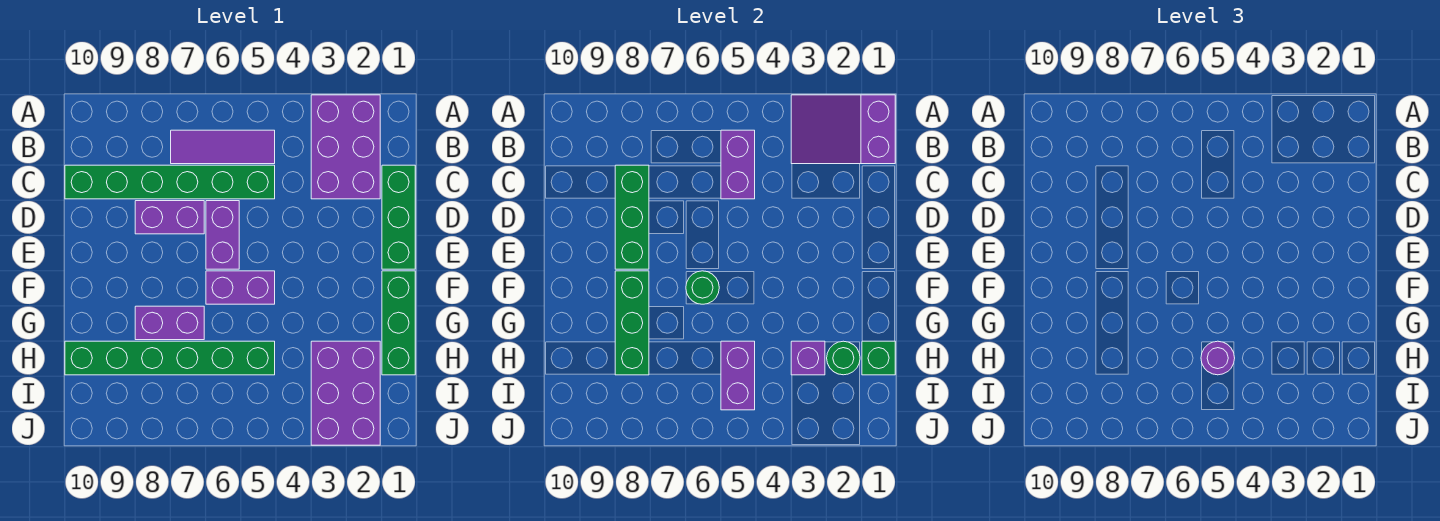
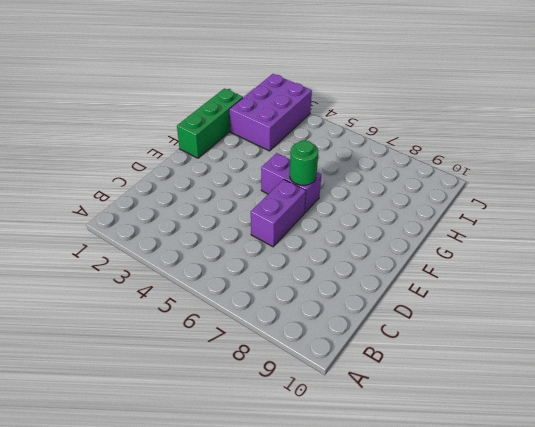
none -> purple brick A2:C3 level 1
none -> purple tile B5:B7 level 1
none -> green brick C1:E1 level 1

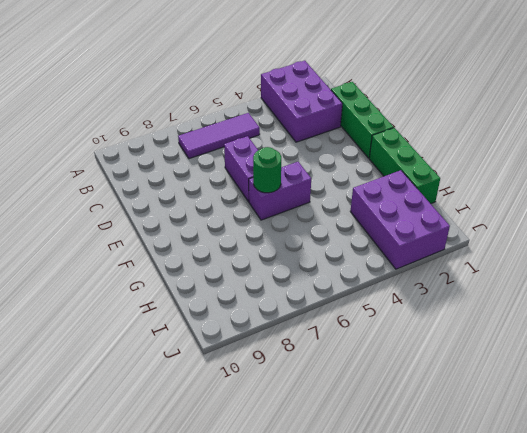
none -> green brick C5:C10 level 1
none -> purple brick D7:D8 level 1
none -> purple brick G7:G8 level 1

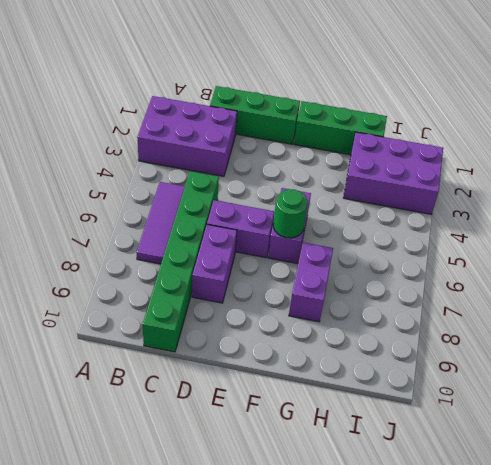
none -> green brick H5:H10 level 1
none -> purple slope A1:B3 level 2 top 1
none -> purple brick B5:C5 level 2

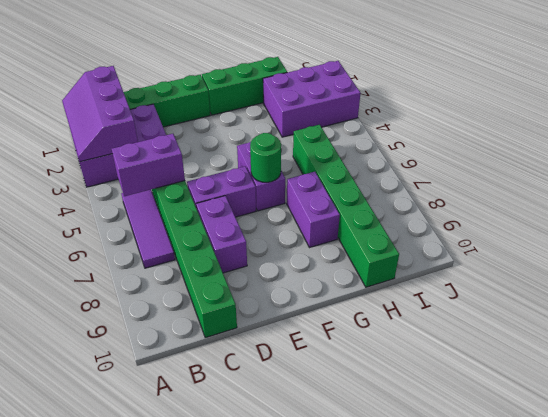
purple slope A1:B3 level 2 top B -> purple slope A1:B3 level 2 top 1
none -> green brick C8:E8 level 2
none -> green brick F8:H8 level 2
none -> green brick H1 level 2

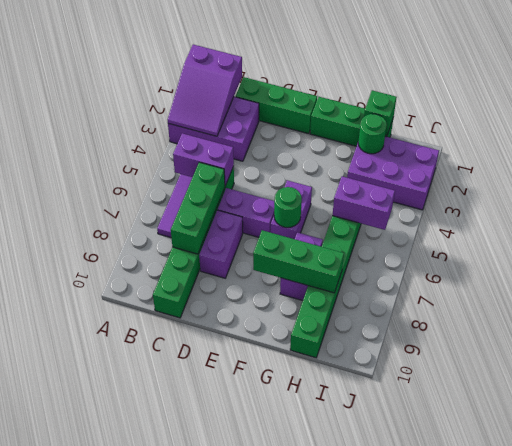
green brick C6:C8 level 2 -> green brick C8:E8 level 2
none -> purple brick H3 level 2
none -> purple round brick H5 level 3

